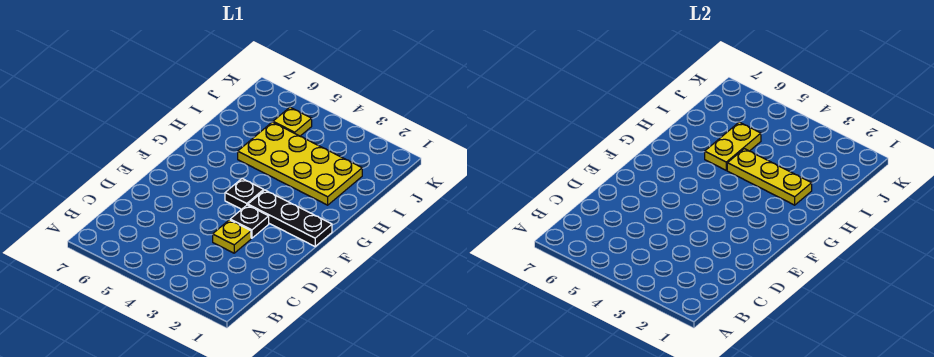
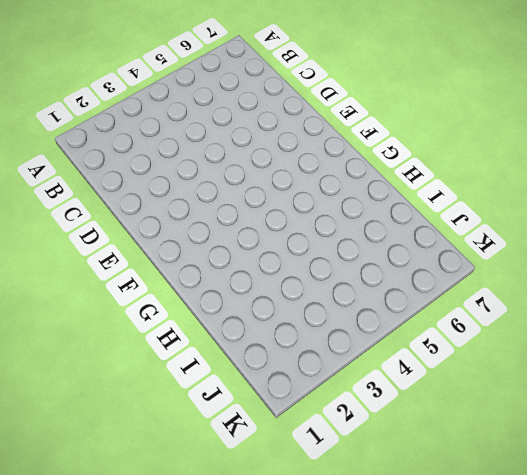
none -> yellow plate D3 level 1
none -> black plate E3 level 1

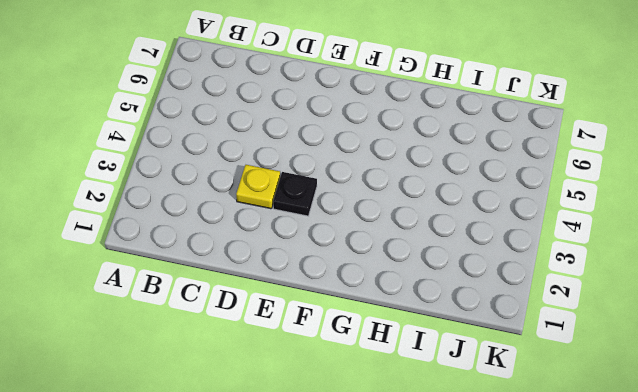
none -> black plate F1:F3 level 1
none -> black plate F4 level 1

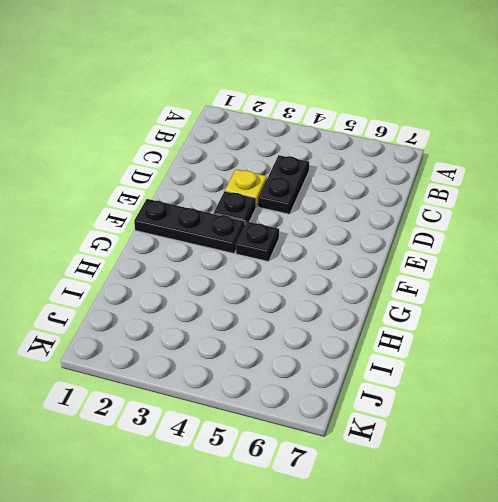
black plate C4:D4 level 1 -> none
none -> yellow plate H2:I5 level 1
none -> yellow plate J5 level 1

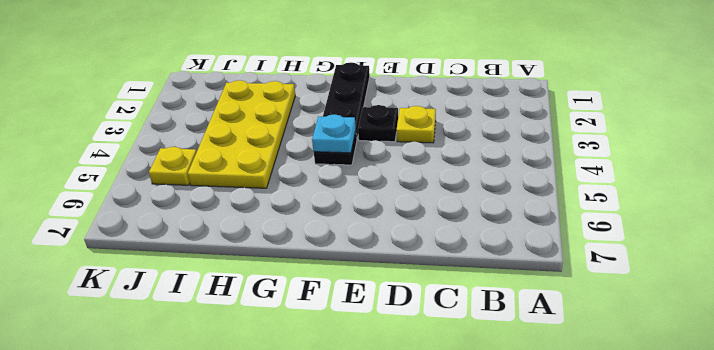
cyan plate F4 level 2 -> none
none -> yellow plate H2:H4 level 2
none -> yellow plate H5:I5 level 2

